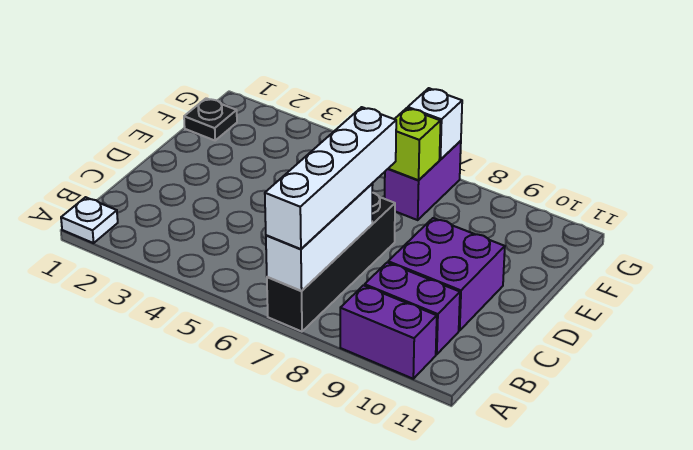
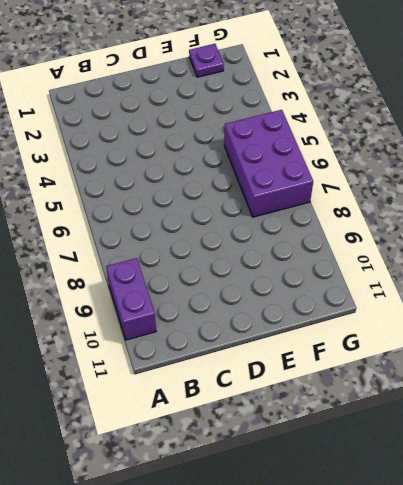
purple plate F1 level 1 -> black plate F1 level 1
purple brick F5:G7 level 1 -> purple brick F7:G7 level 1
none -> white plate A1 level 1
none -> black brick A7:D7 level 1

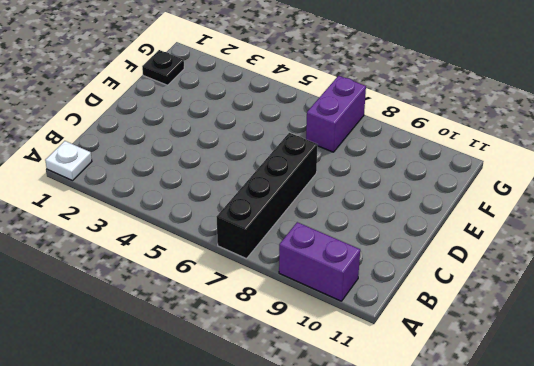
none -> purple brick B9:B10 level 1
none -> purple brick C9:D10 level 1

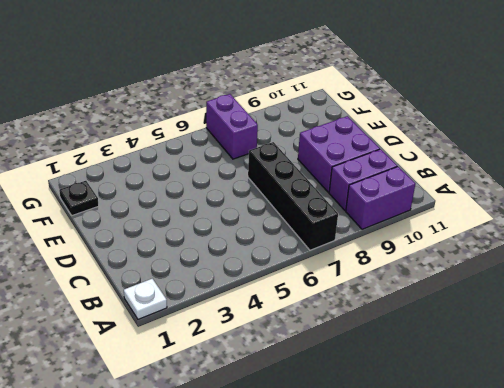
none -> white brick A7:C7 level 2
none -> lime brick F7 level 2

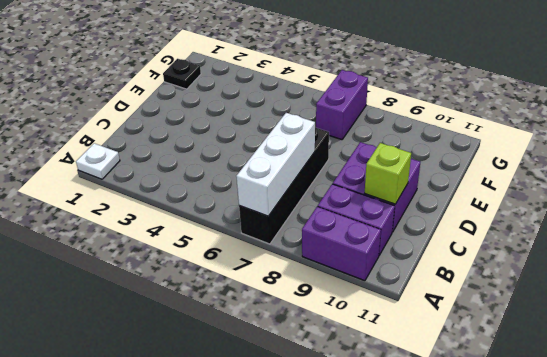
lime brick C10 level 2 -> lime brick F7 level 2
none -> white brick G7 level 2
none -> white brick A7:D7 level 3

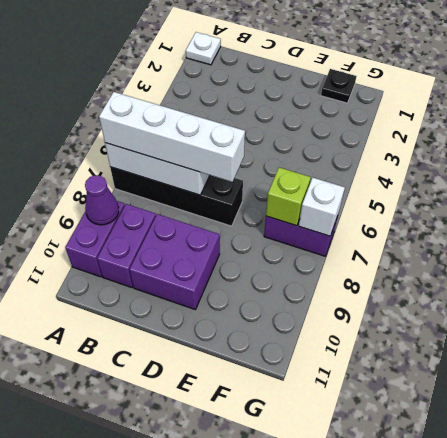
purple cone A9 level 2 -> none

